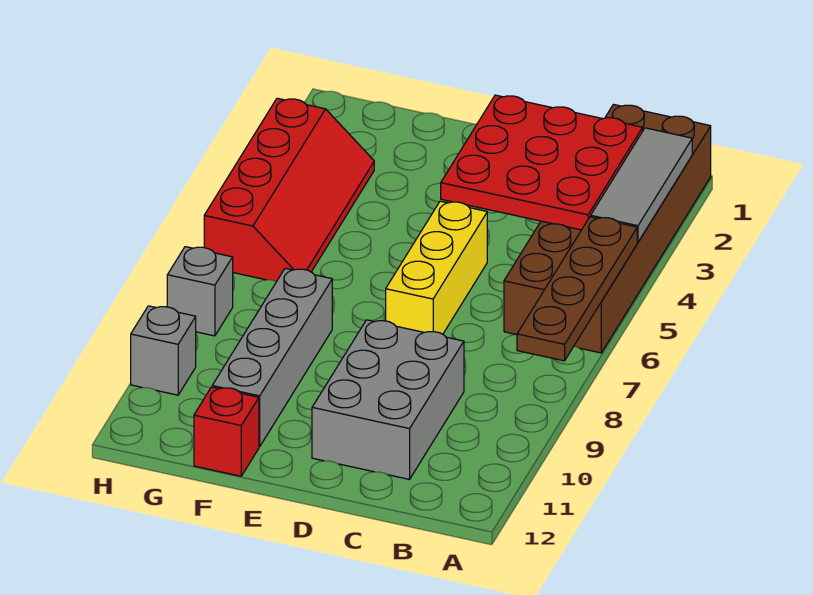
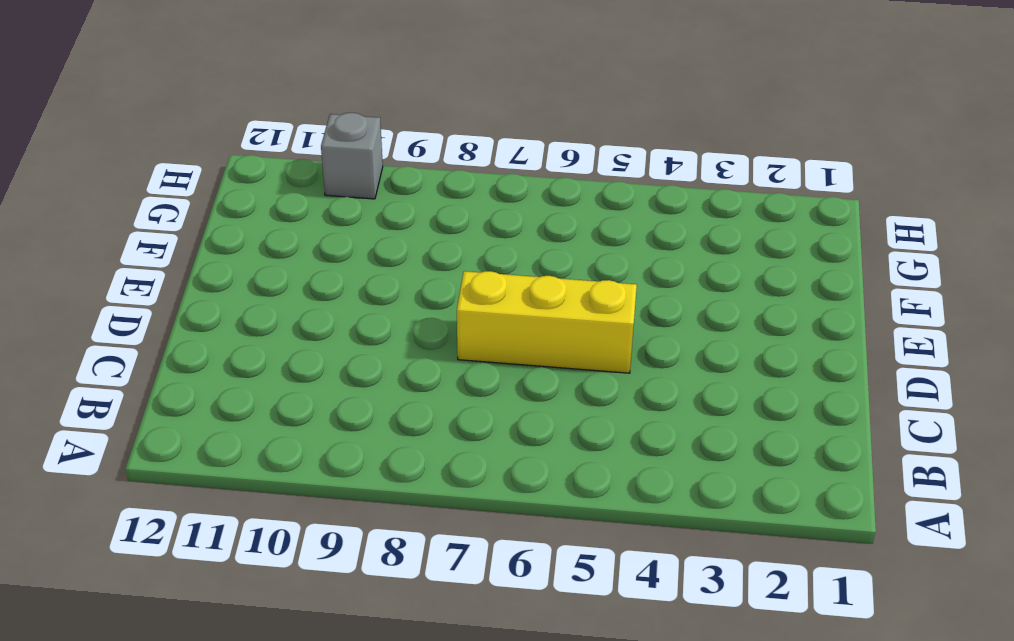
none -> brown brick A1:B6 level 1
none -> grey brick C9:D11 level 1

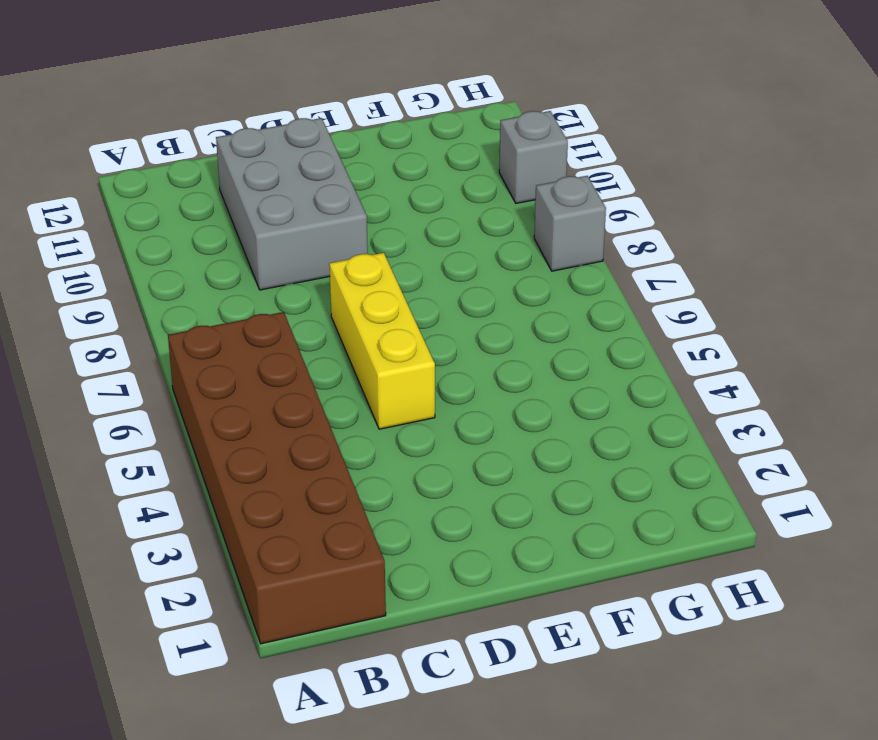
none -> grey brick F8:F11 level 1
none -> red brick F12 level 1

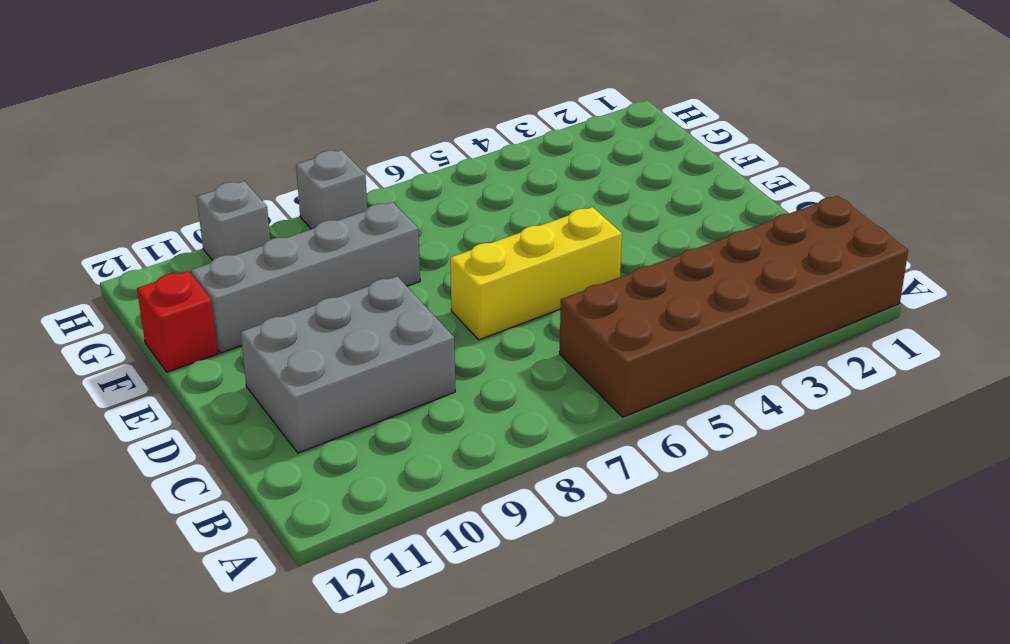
none -> red slope G3:H6 level 1 top H
none -> grey tile A2:A4 level 2

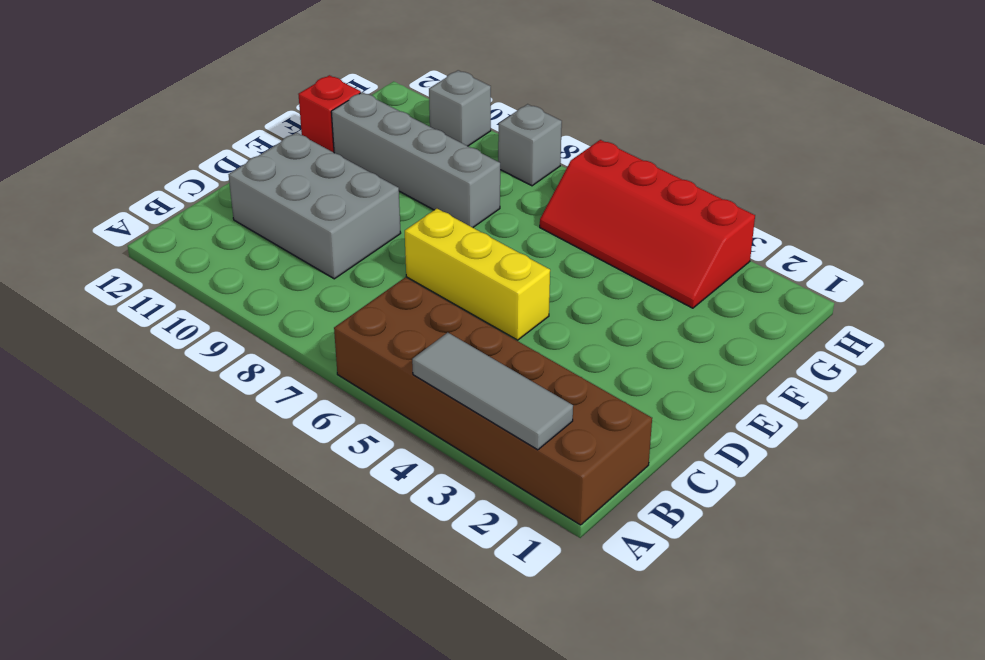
none -> brown plate A5:A8 level 2
none -> red plate B2:D4 level 2

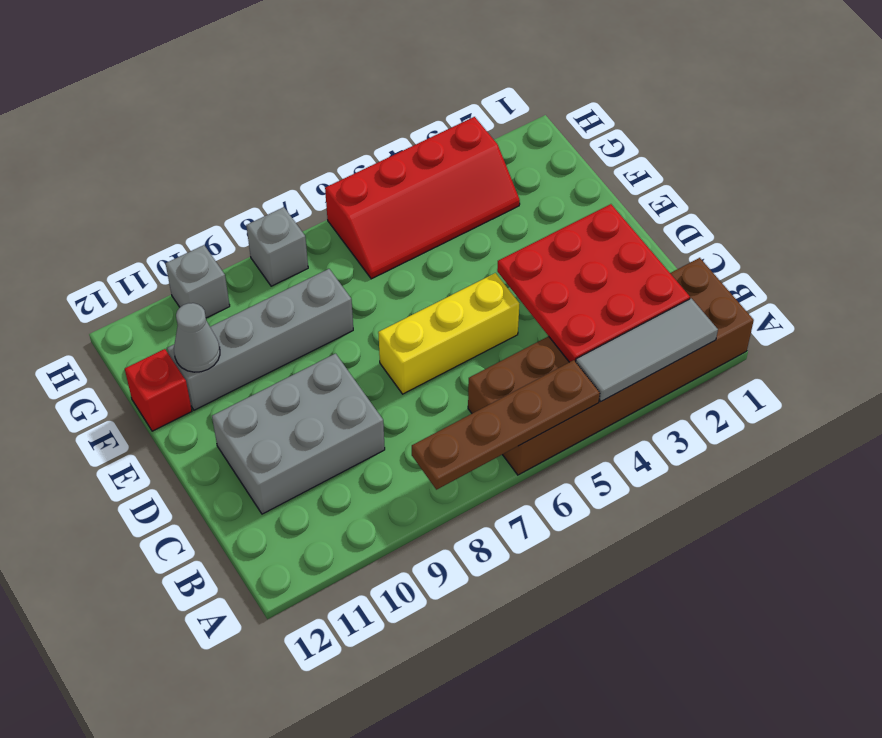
grey cone F11 level 2 -> none

